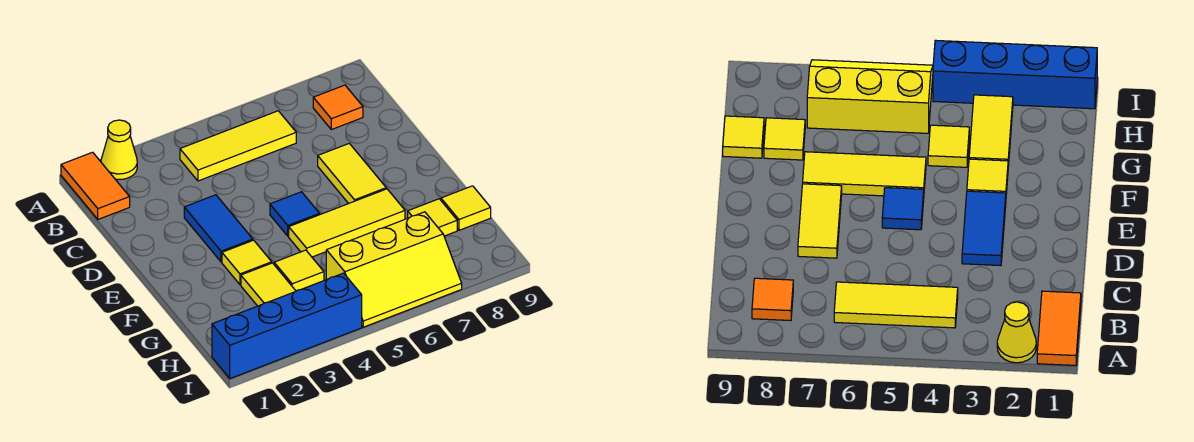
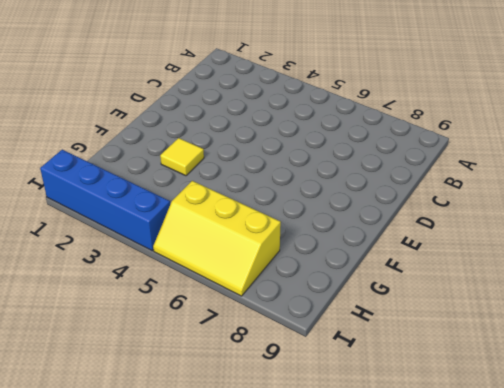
none -> orange tile A1:B1 level 1
none -> yellow cone A2 level 1
none -> yellow tile B4:B6 level 1

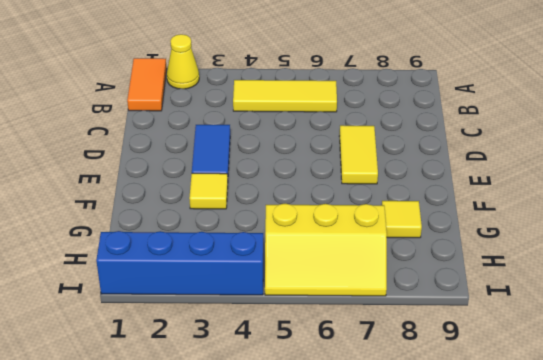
none -> orange tile B8 level 1
none -> blue tile E5 level 1
none -> yellow tile F5:F7 level 1

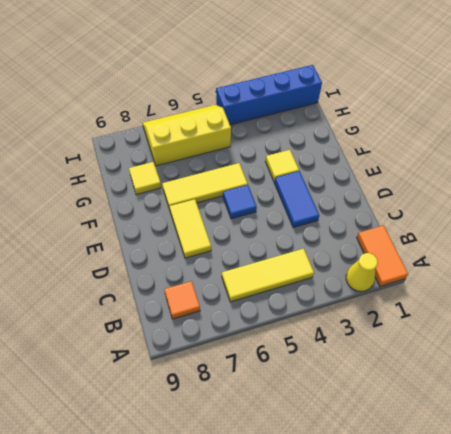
none -> yellow tile G3:H3 level 1
none -> yellow tile G4 level 1
none -> yellow tile G9 level 1

